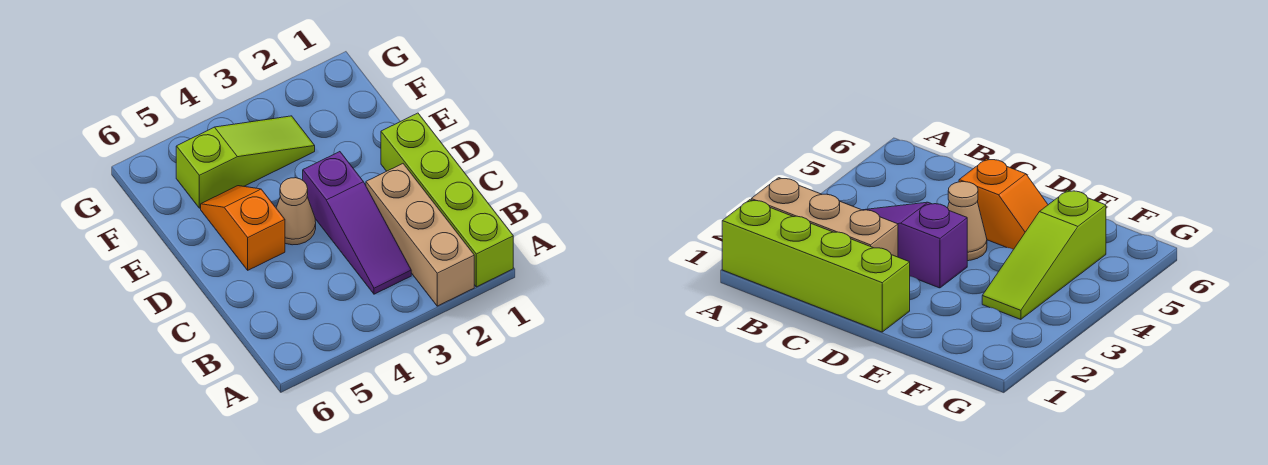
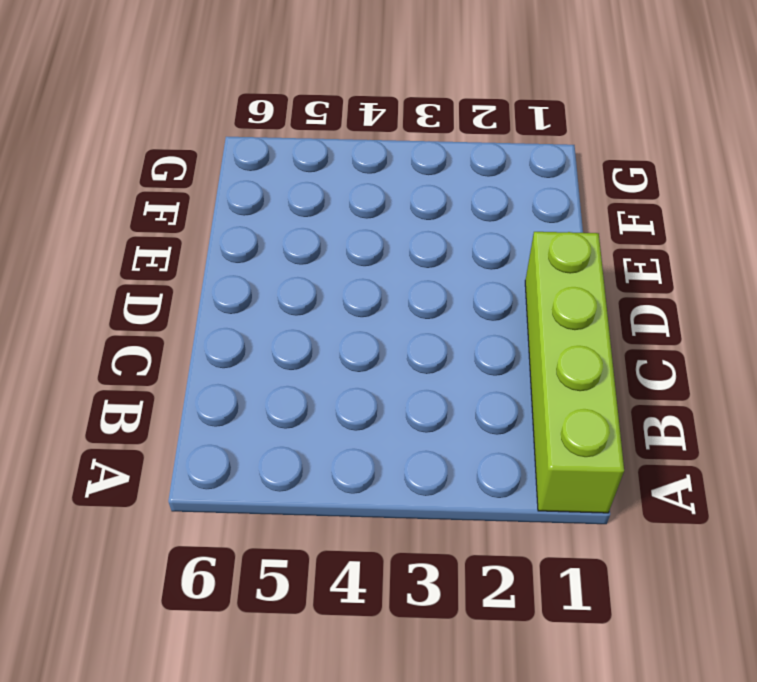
none -> tan brick A2:C2 level 1
none -> purple slope B3:D3 level 1 top D

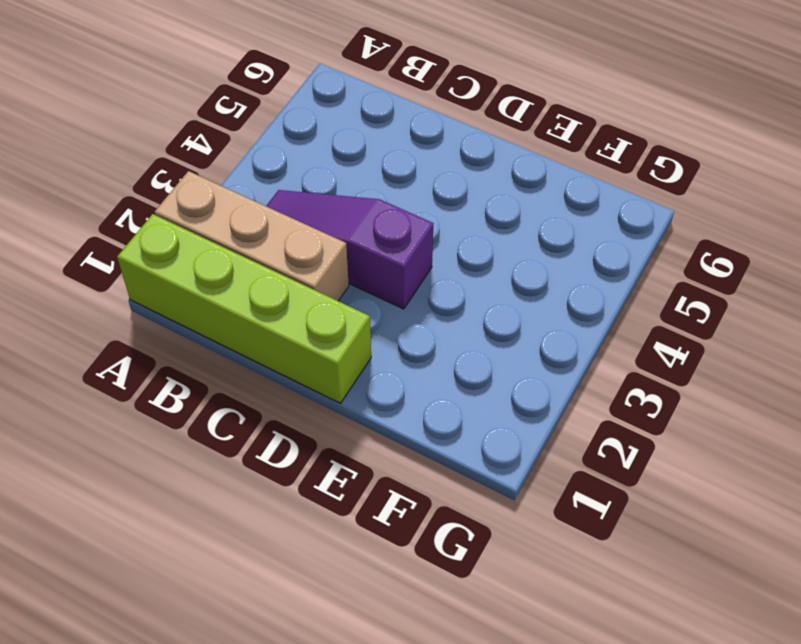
none -> tan cone D4 level 1
none -> orange slope D5:E5 level 1 top D

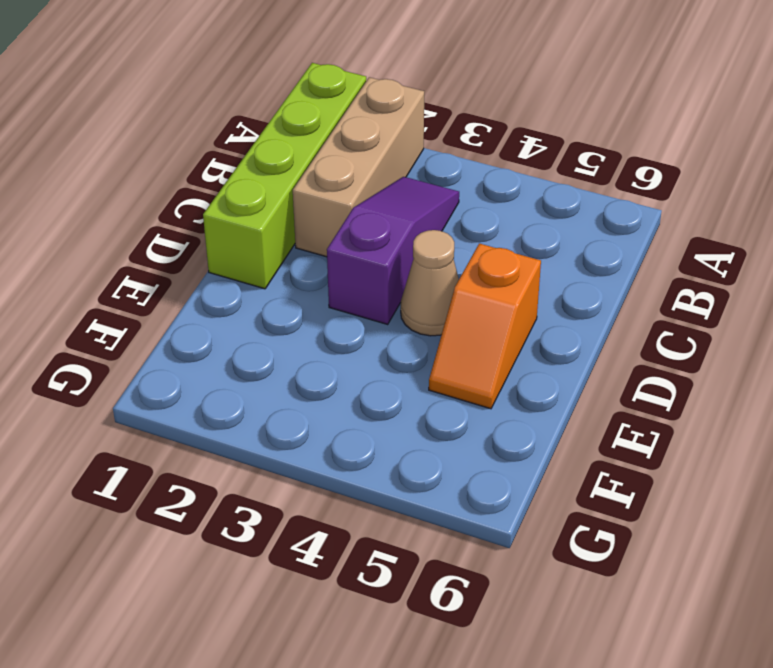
none -> lime slope F3:F5 level 1 top 5

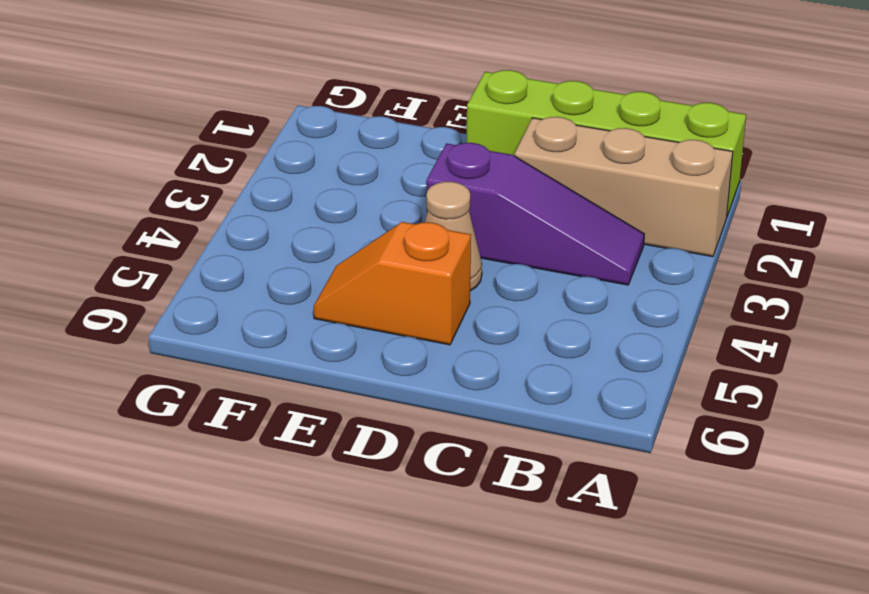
none -> lime slope F3:F5 level 1 top 5

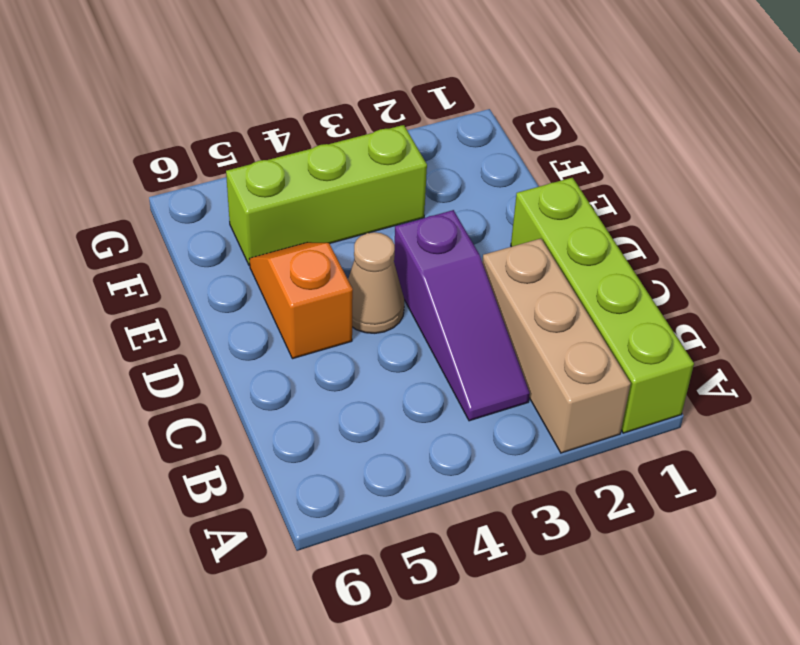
lime brick F3:F5 level 1 -> lime slope F3:F5 level 1 top 5

